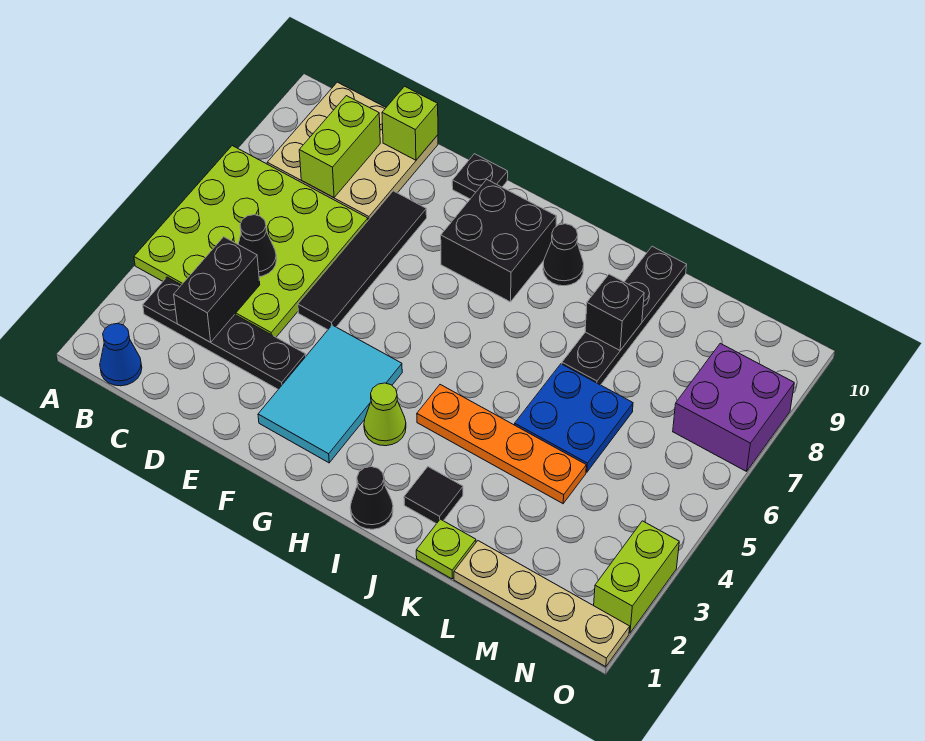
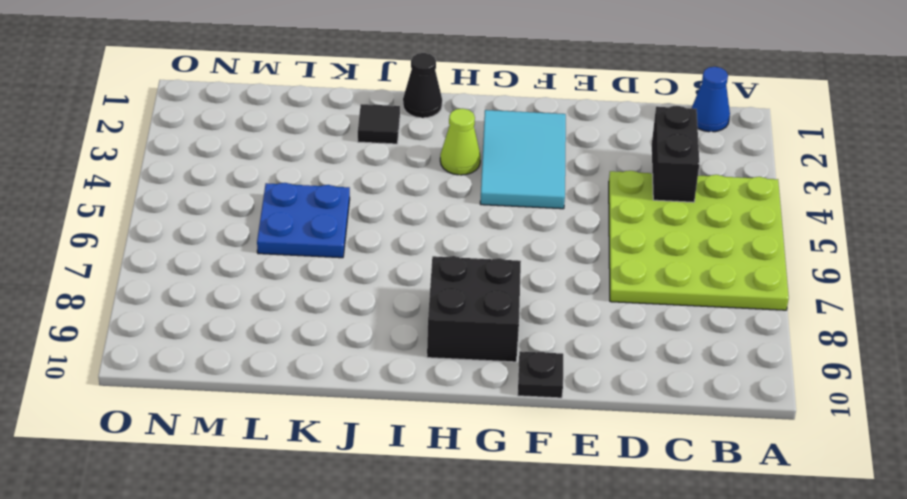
none -> black plate B3:E3 level 1
none -> tan plate B8:D10 level 1
none -> black tile E5:E8 level 1

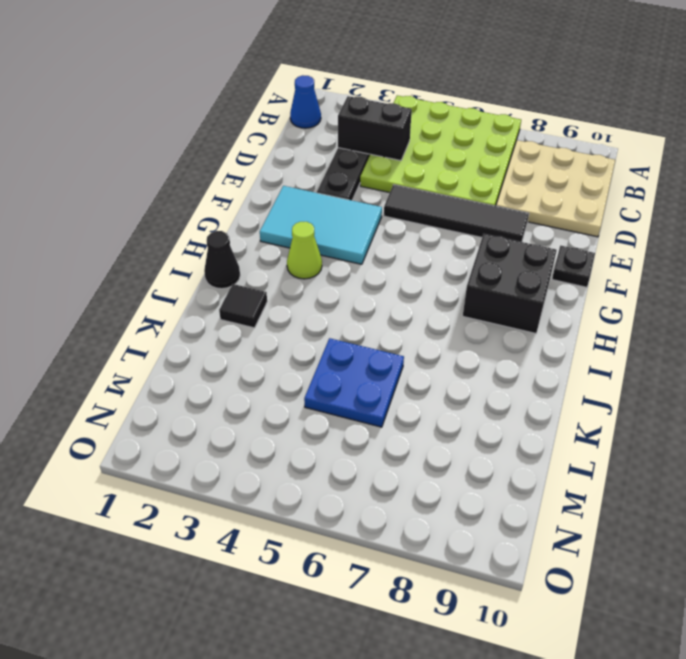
none -> orange plate I4:L4 level 1
none -> black cone I9 level 1
none -> lime plate K1 level 1

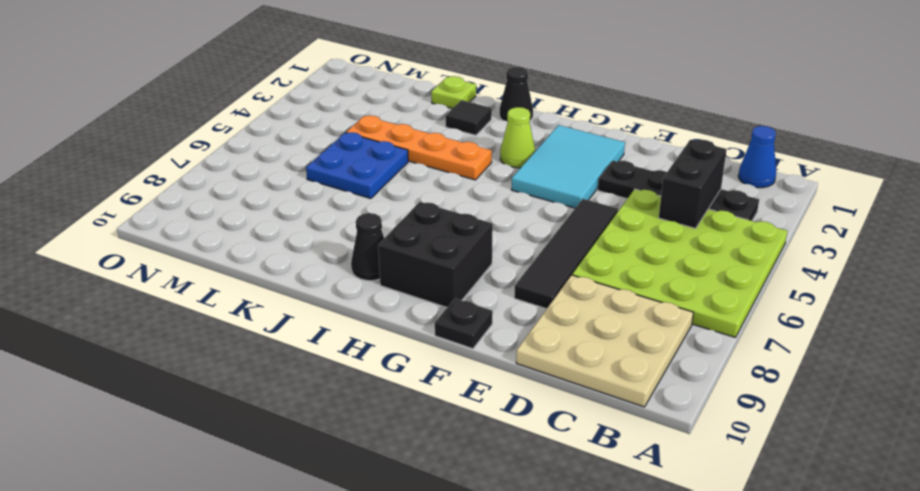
none -> black plate K7:K10 level 1
none -> tan plate L1:O1 level 1
none -> purple brick N7:O8 level 1

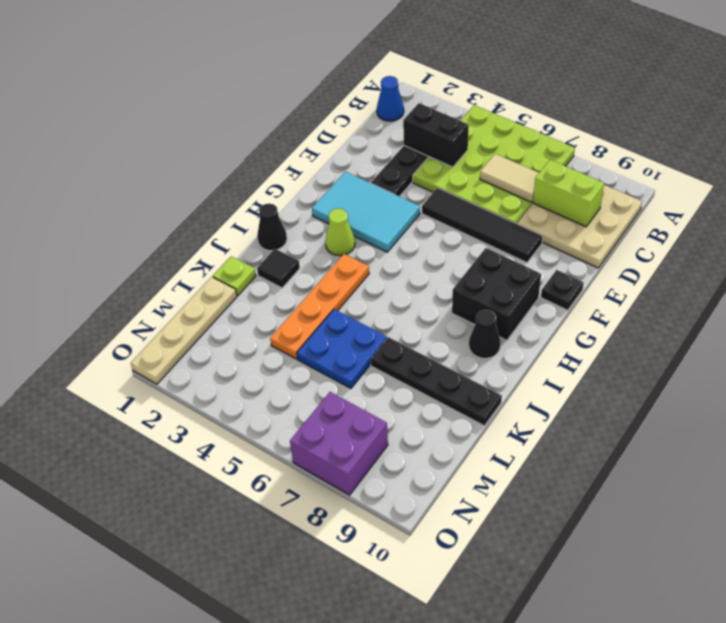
tan tile C6:C7 level 2 -> none
none -> lime brick O2:O3 level 1
none -> black cone C5 level 2
none -> lime brick D10 level 2

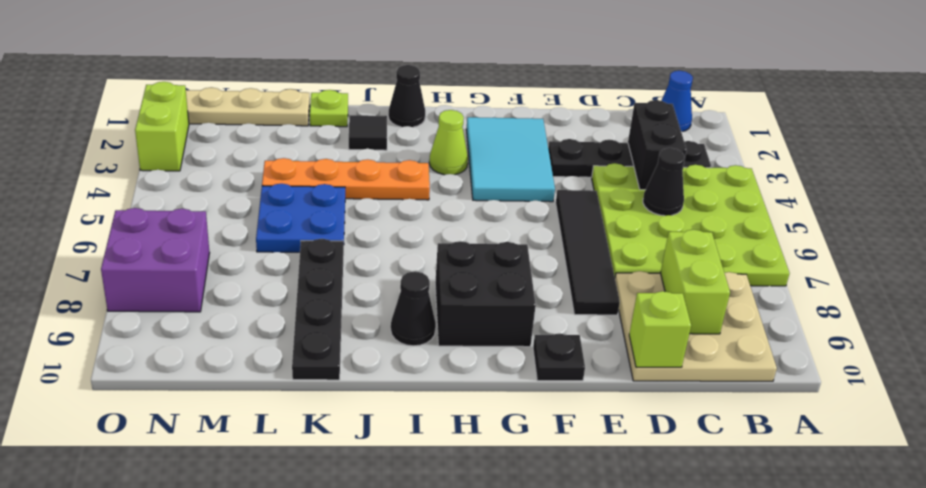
none -> black brick K8 level 2

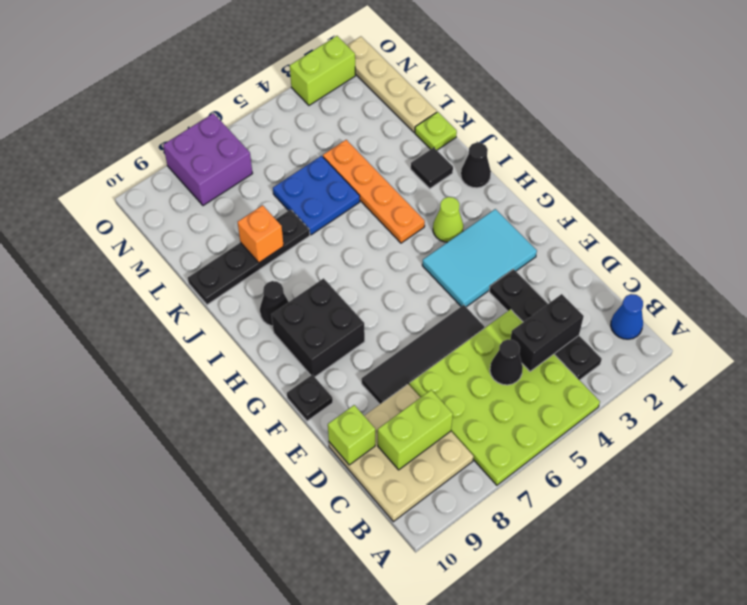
orange brick K8 level 2 -> black brick K8 level 2

